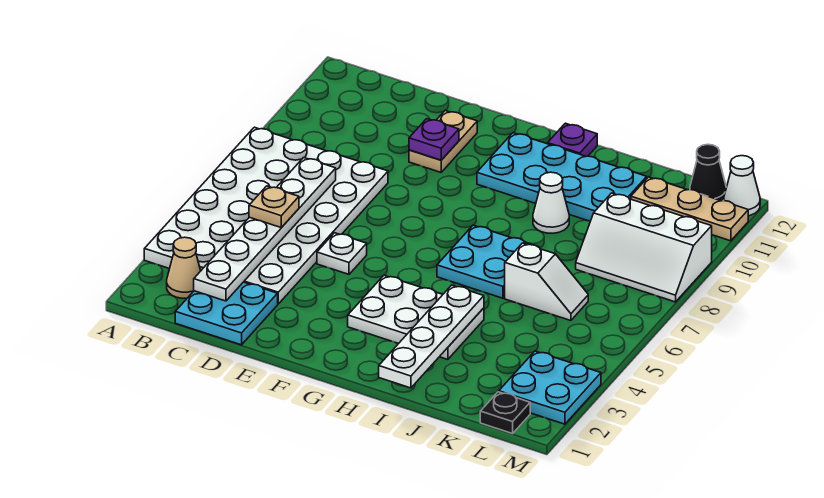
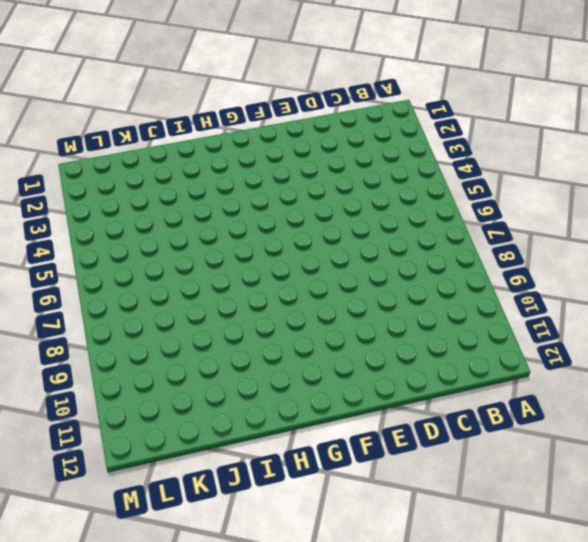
none -> white plate A3:D8 level 1
none -> tan cone B2 level 1
none -> cyan plate C1:D2 level 1

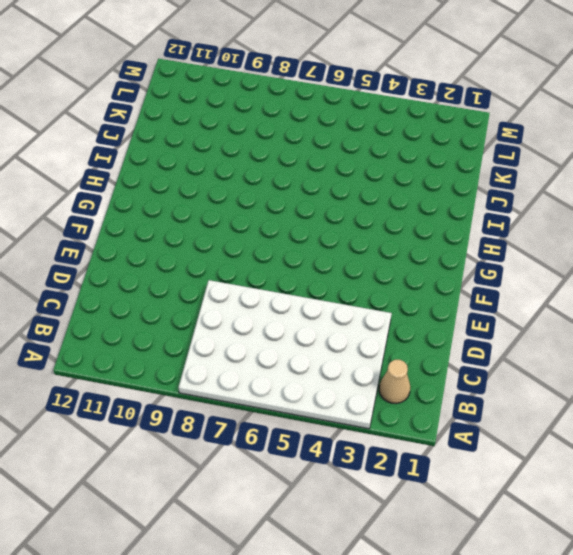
none -> cyan plate C1:D2 level 1
none -> white plate E5 level 1
none -> tan plate E10:E11 level 1

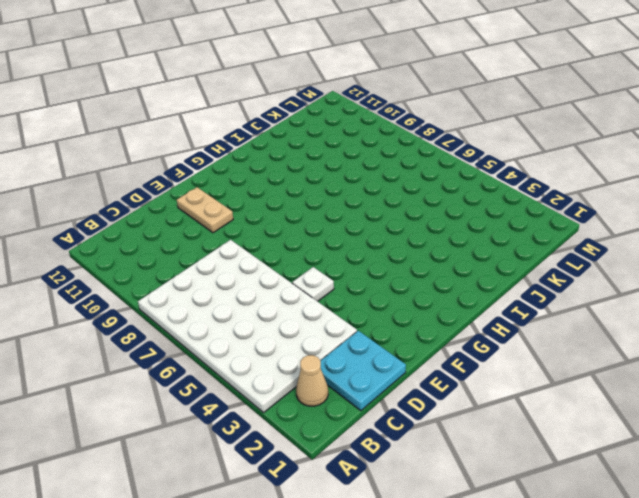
none -> white plate G3:I4 level 1
none -> cyan plate G10:J11 level 1
none -> cyan plate H6:I7 level 1

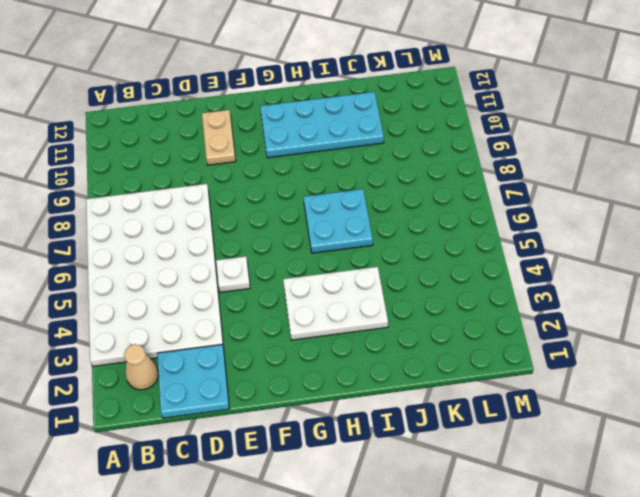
none -> purple plate H12 level 1
none -> white cone I9 level 1
none -> white slope J6:K6 level 1 top J

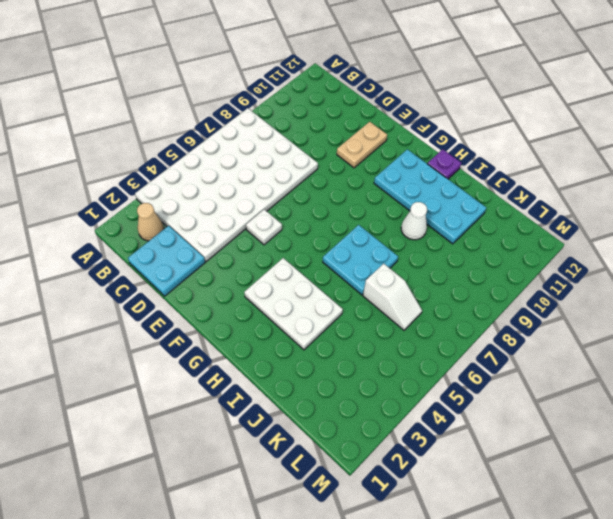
none -> white slope K8:M9 level 1 top 9
none -> tan plate K11:M11 level 1
none -> black plate L1 level 1

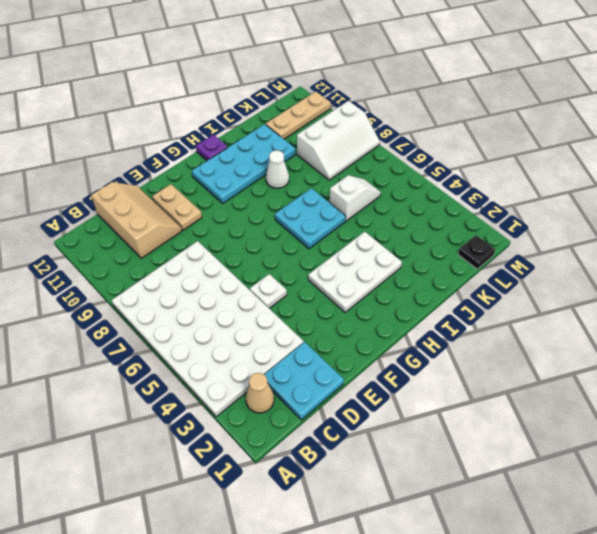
tan slope C10:D12 level 1 top C -> none
none -> cyan plate L2:M3 level 1
none -> black cone L12 level 1
none -> white cone M12 level 1

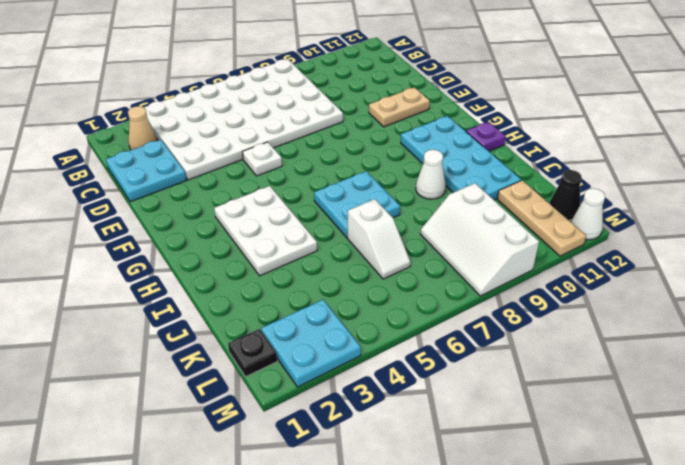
none -> white plate C2:C7 level 2
none -> purple plate E10 level 2
none -> white plate I1:I4 level 2

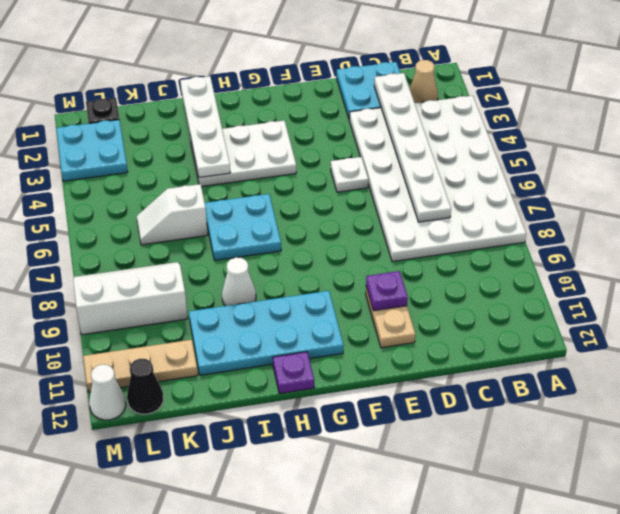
none -> tan plate C5 level 3

